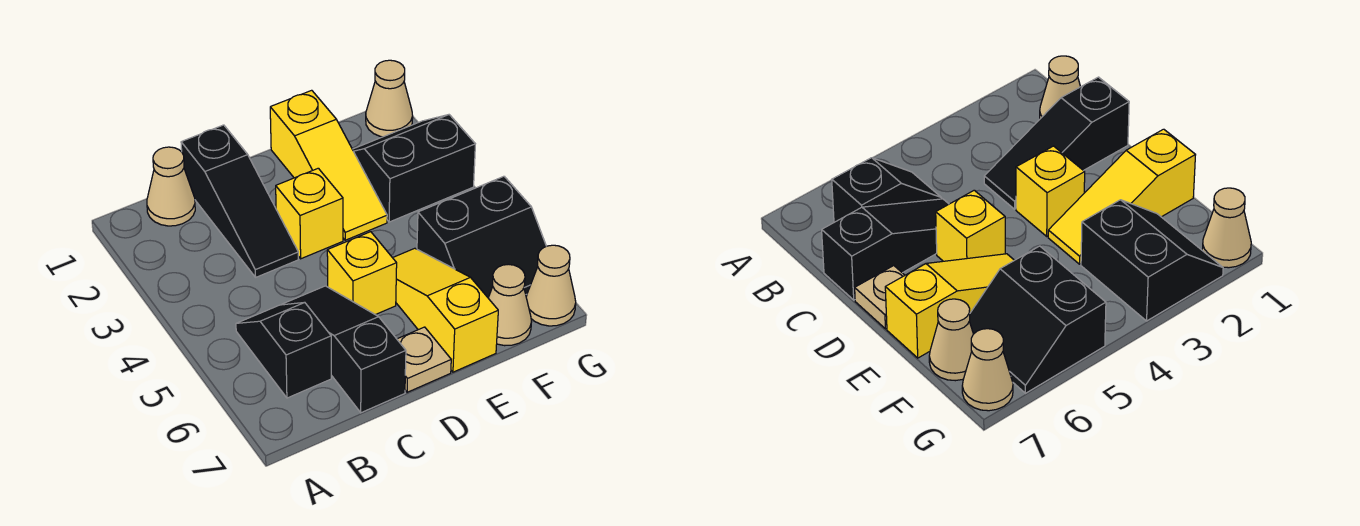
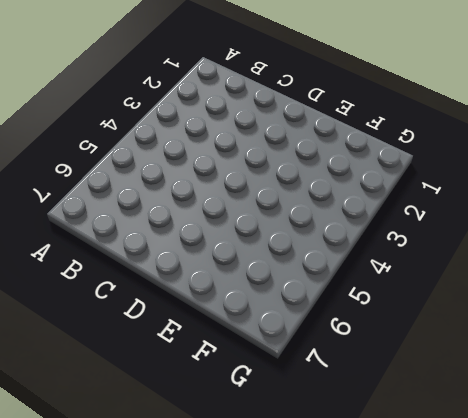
none -> tan cone B1 level 1
none -> black slope B5:B6 level 1 top 6
none -> black slope C1:C3 level 1 top 1

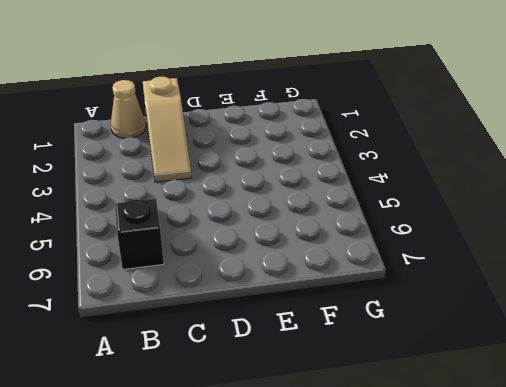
tan slope C1:C3 level 1 top 1 -> black slope C1:C3 level 1 top 1
none -> black slope C5:C7 level 1 top 7
none -> yellow brick D3 level 1
none -> yellow brick D5 level 1

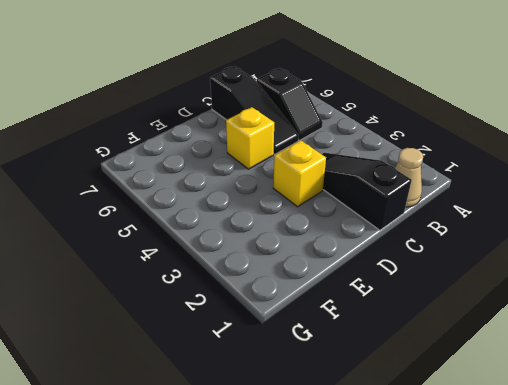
none -> tan plate D7 level 1
none -> yellow slope E1:E3 level 1 top 1
none -> yellow slope E5:E7 level 1 top 7

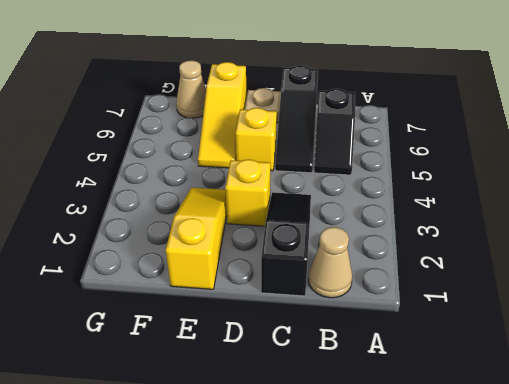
none -> black slope F2:G3 level 1 top 3
none -> black slope F5:G6 level 1 top 5
none -> tan cone G1 level 1

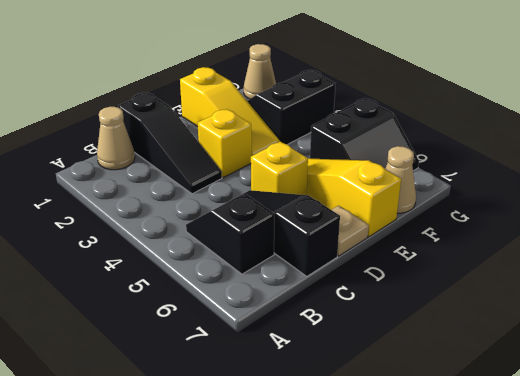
none -> tan cone G7 level 1

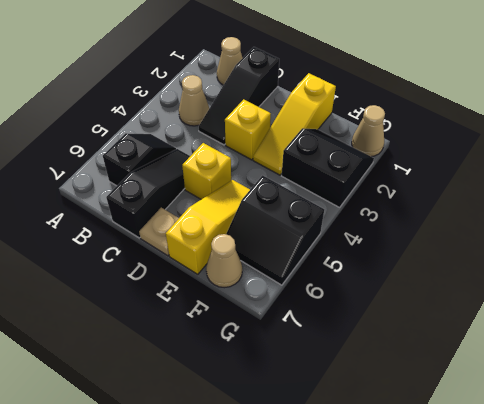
tan cone B3 level 1 -> tan cone G7 level 1

